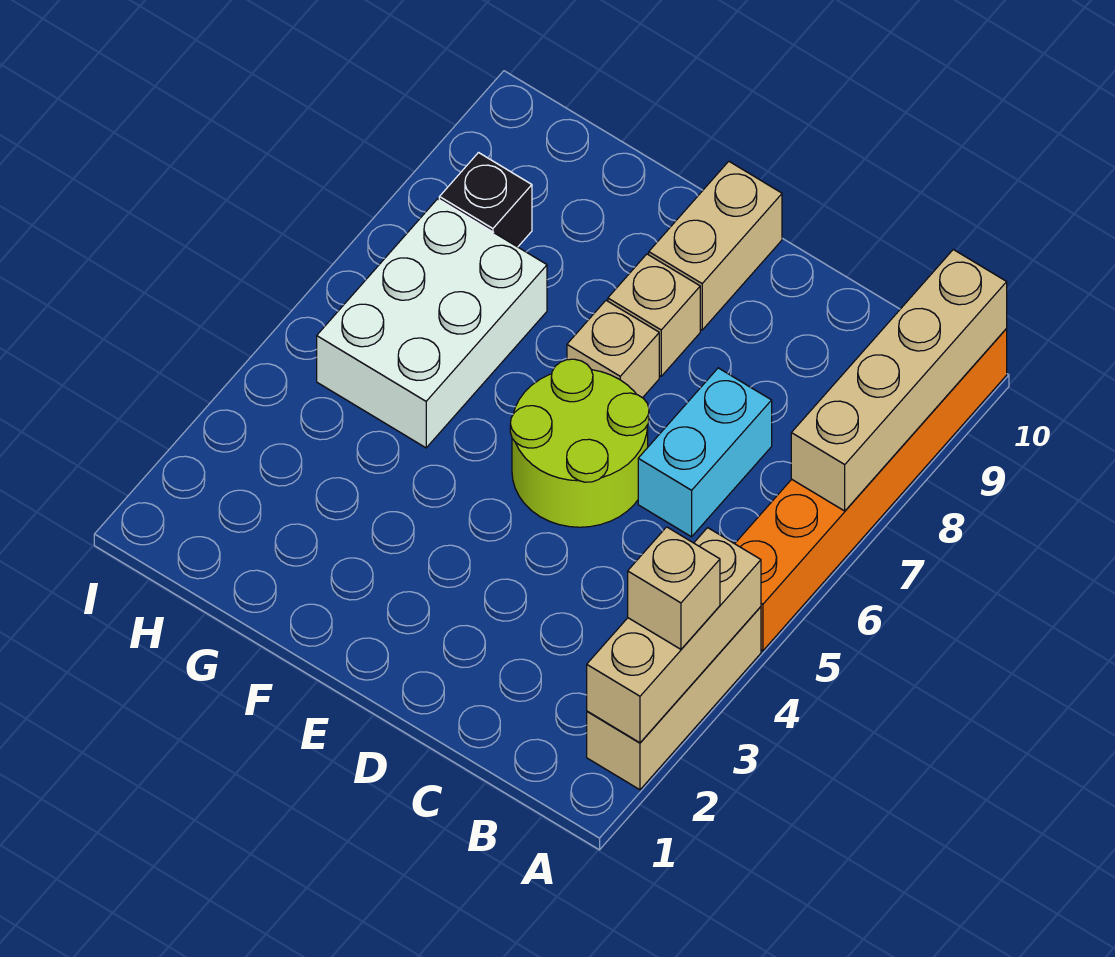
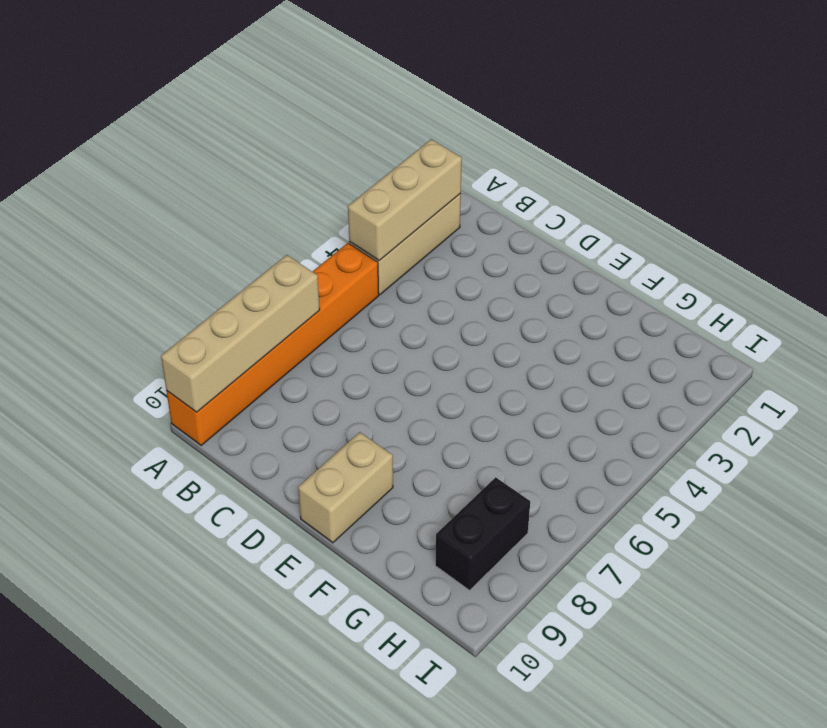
black brick H8:H9 level 1 -> black brick H8 level 1
none -> cyan brick C6:C7 level 1
none -> lime round brick D5:E6 level 1
none -> tan brick E7 level 1

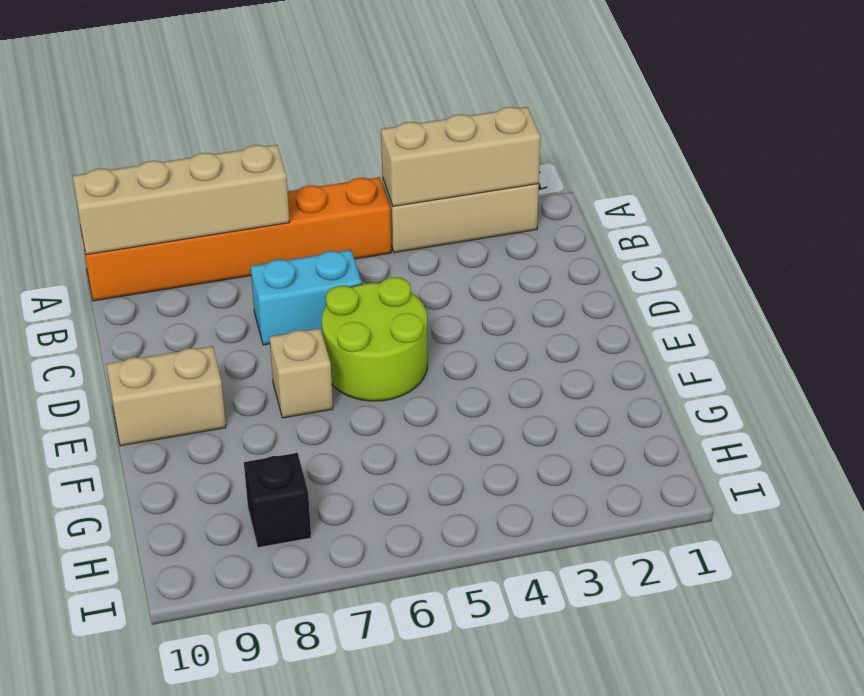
none -> tan brick E8 level 1
none -> white brick G5:H7 level 1
none -> tan brick A3 level 3

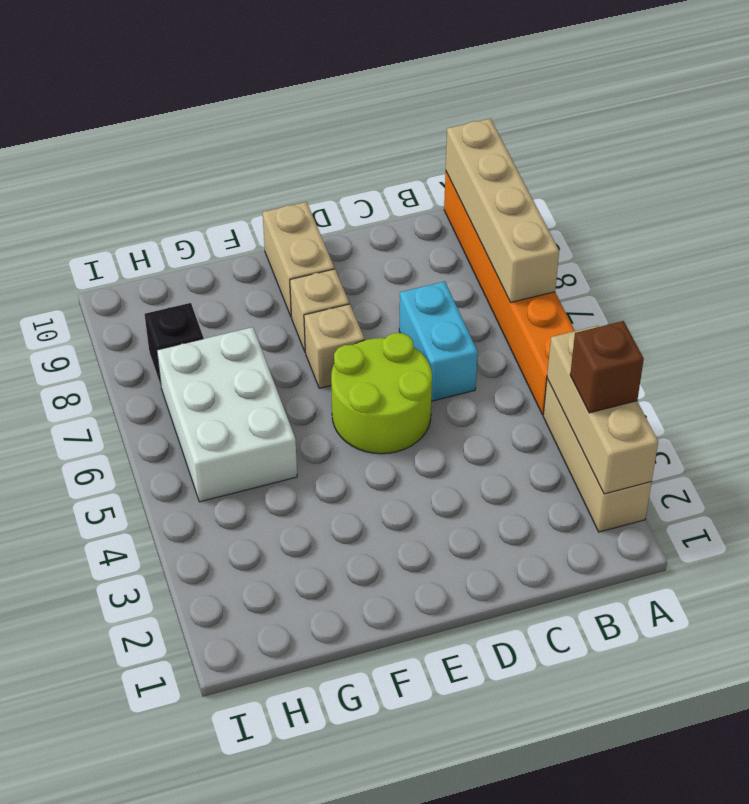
brown brick A3 level 3 -> tan brick A3 level 3

